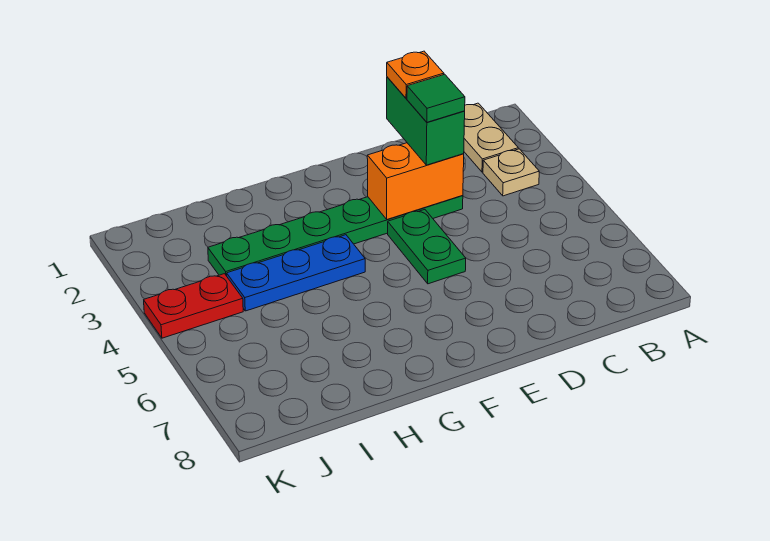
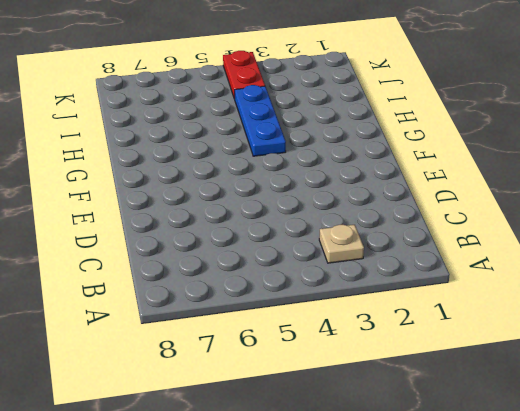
none -> tan plate B1:B2 level 1
none -> green plate D3:I3 level 1

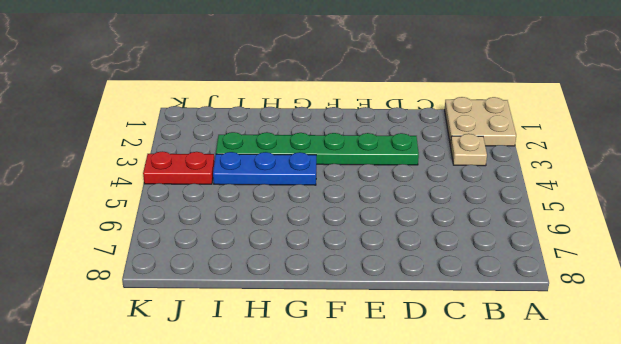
tan plate A1:B2 level 1 -> tan plate B1:B2 level 1
none -> green plate E4:E5 level 1
none -> orange brick D3:E3 level 2

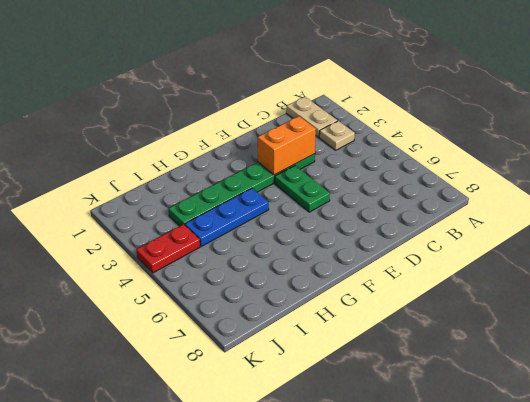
none -> green brick D2:D3 level 3
none -> orange plate D2 level 4

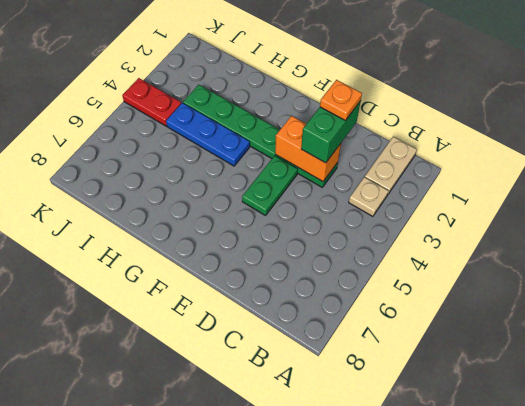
none -> green tile D3 level 4

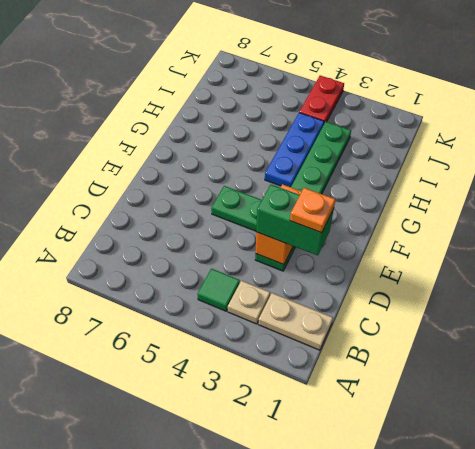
green tile B4 level 1 -> green tile D3 level 4

